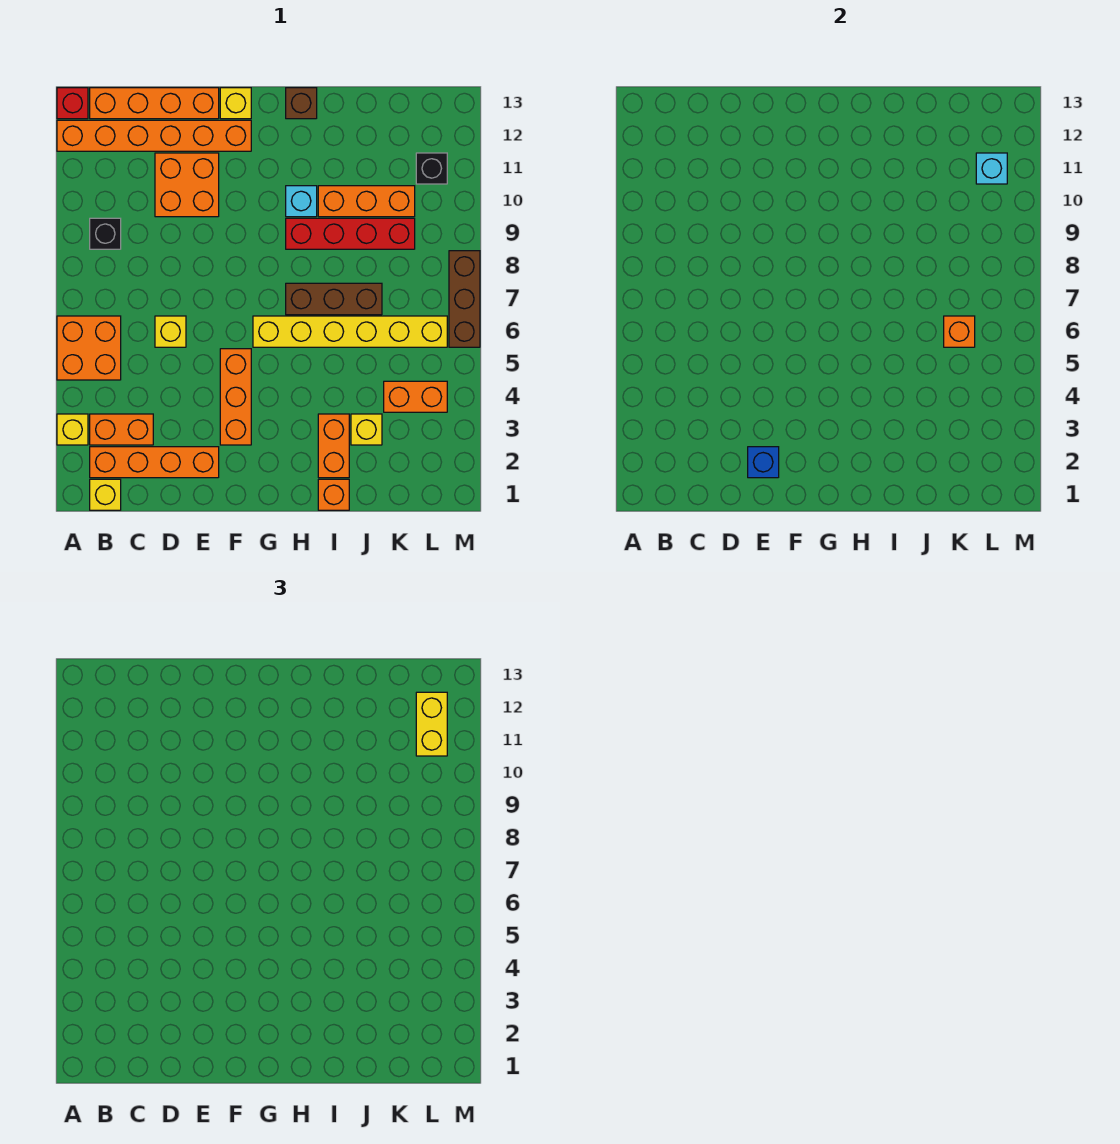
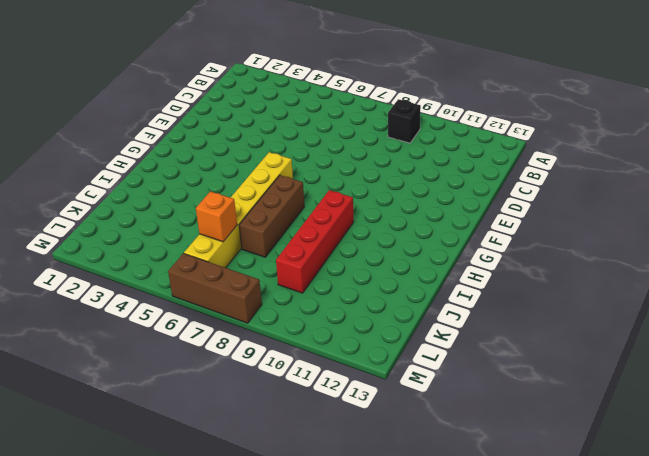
none -> yellow brick A3 level 1
none -> orange brick A5:B6 level 1
none -> orange brick A12:F12 level 1

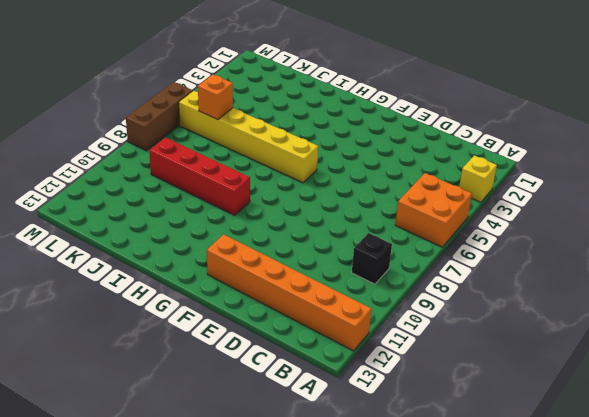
none -> red brick A13 level 1
none -> yellow brick B1 level 1
none -> orange brick B2:E2 level 1

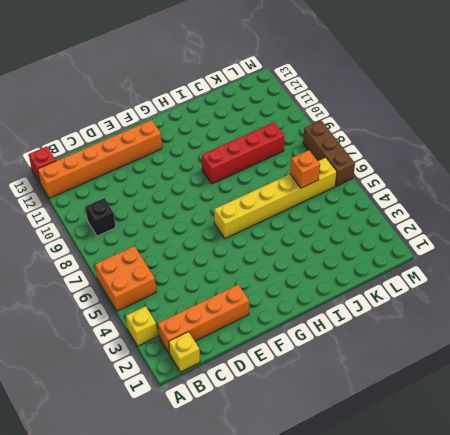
none -> orange brick B3:C3 level 1
none -> orange brick B13:E13 level 1
none -> yellow brick D6 level 1

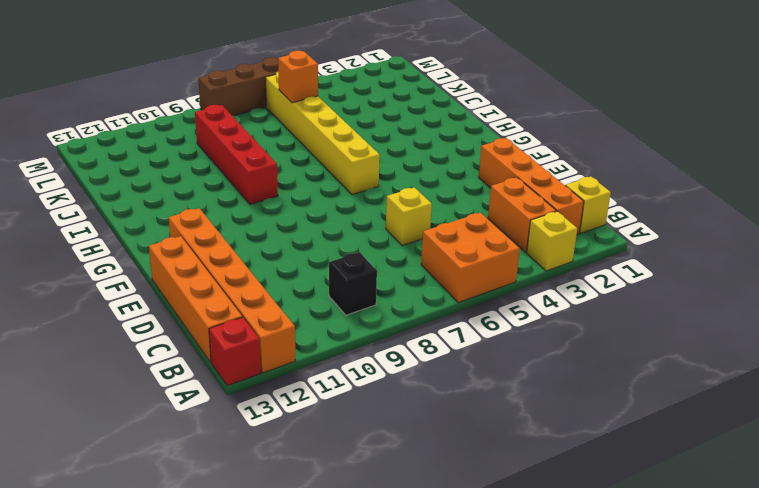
none -> orange brick D10:E11 level 1
none -> orange brick F3:F5 level 1
none -> yellow brick F13 level 1

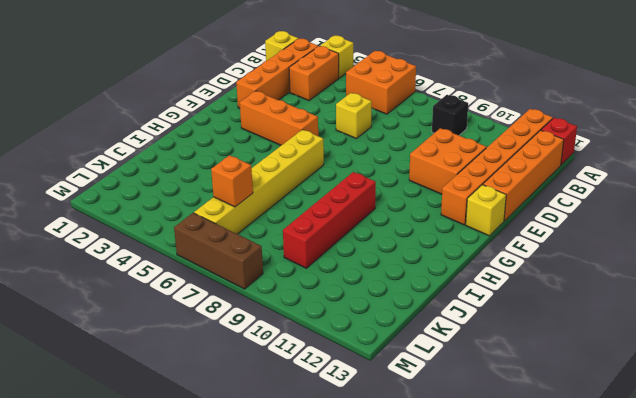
none -> brown brick H7:J7 level 1
none -> cyan brick H10 level 1
none -> brown brick H13 level 1

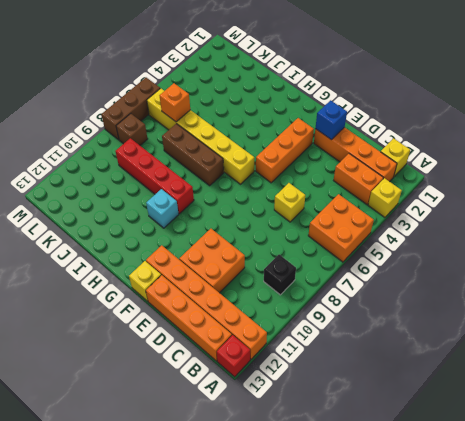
brown brick L8 level 1 -> brown brick H13 level 1
none -> orange brick I1 level 1
none -> orange brick I2:I3 level 1
none -> orange brick I10:K10 level 1

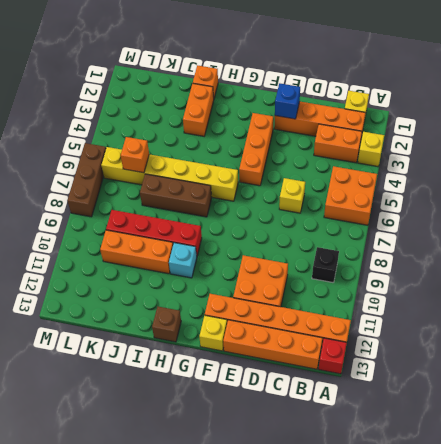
none -> yellow brick J3 level 1
none -> orange brick K4:L4 level 1
none -> black brick L11 level 1

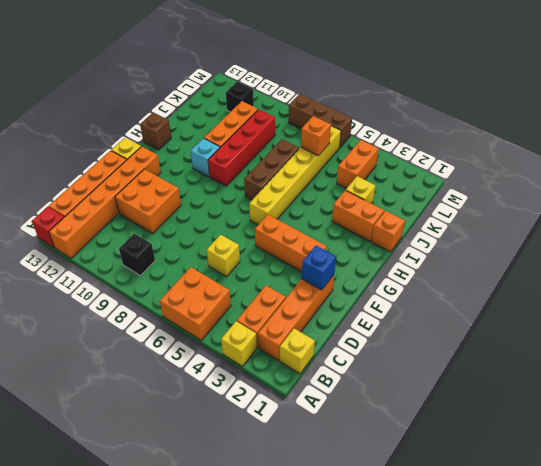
none -> cyan brick L11 level 2
none -> yellow brick L11:L12 level 3

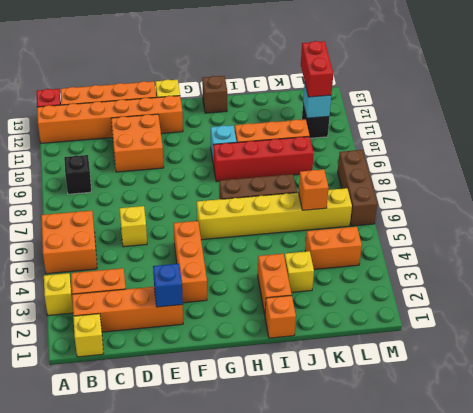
red brick L11:L12 level 3 -> yellow brick L11:L12 level 3

